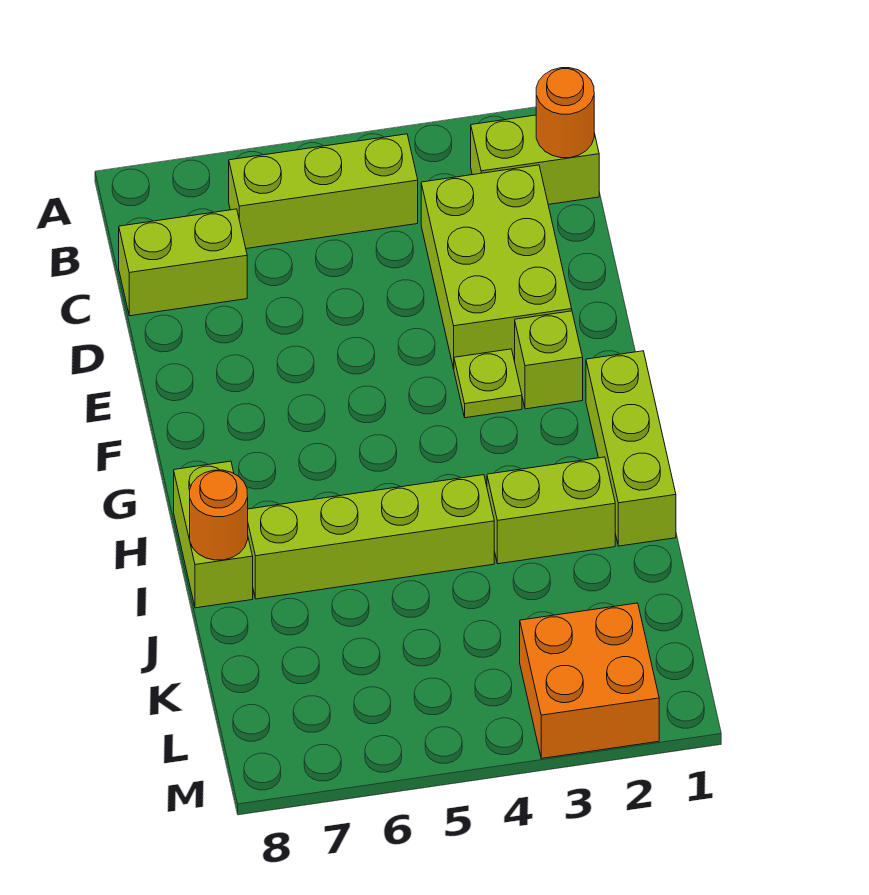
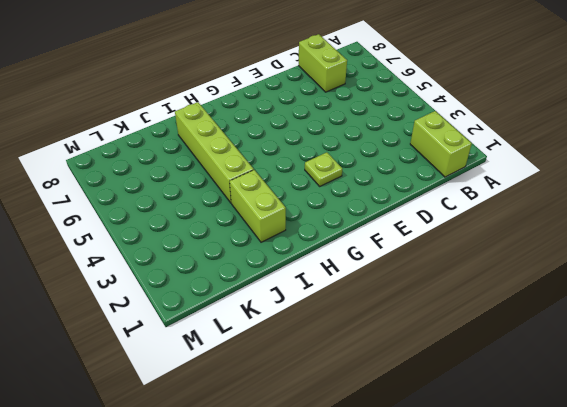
none -> lime brick B4:B6 level 1
none -> lime brick C2:E3 level 1
none -> lime brick F2 level 1

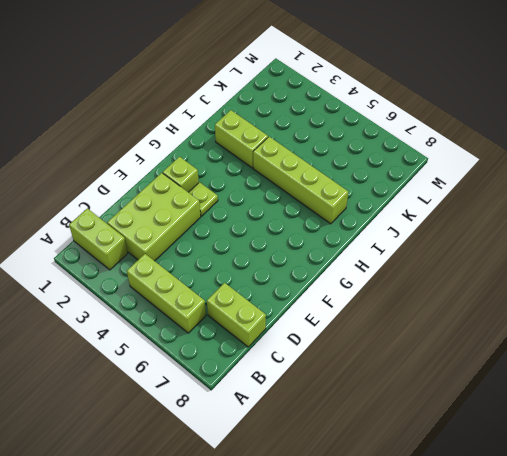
none -> lime brick G1:I1 level 1
none -> lime brick H8:I8 level 1
none -> orange brick L2:M3 level 1

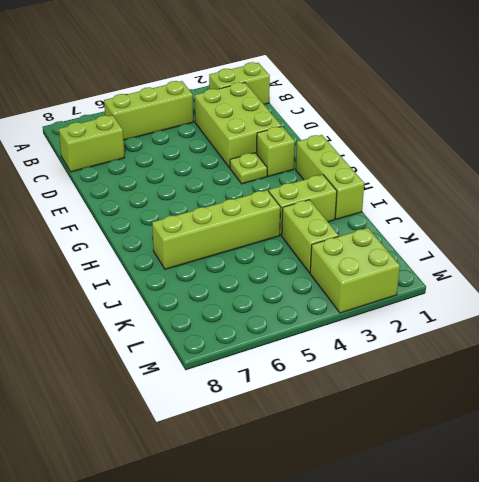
lime brick J3:K3 level 1 -> lime brick H8:I8 level 1
lime brick L2:M3 level 1 -> orange brick L2:M3 level 1
none -> orange round brick B1 level 2
none -> orange round brick I8 level 2

